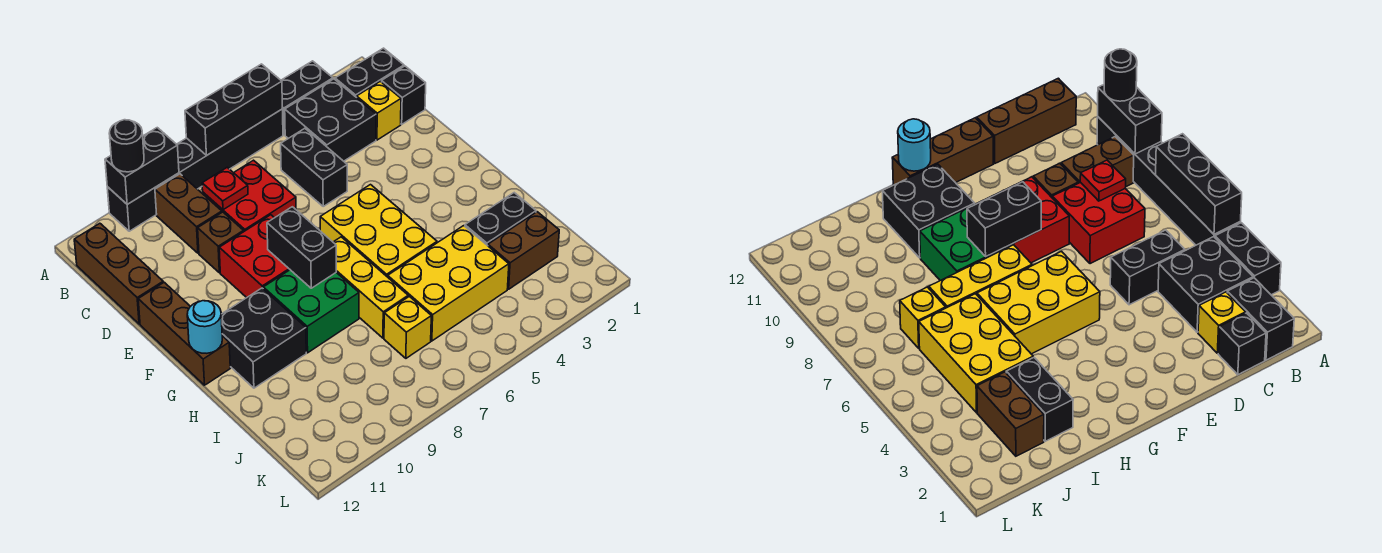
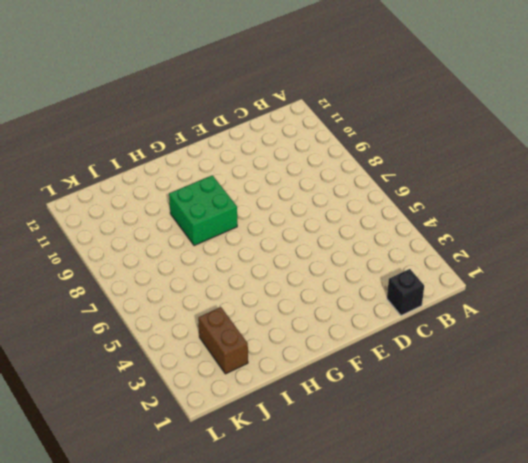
none -> black brick A3:A4 level 1
none -> black brick A5:A10 level 1
none -> black brick B1:B2 level 1

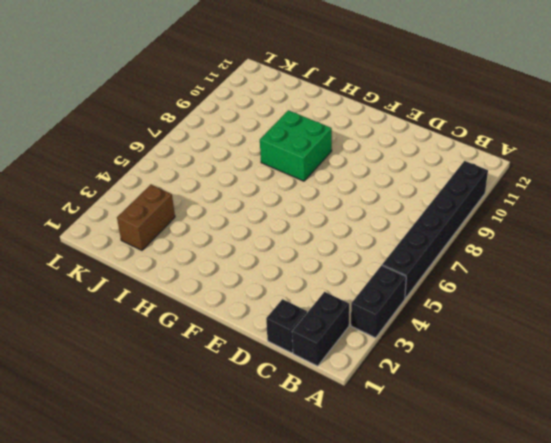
none -> black brick B3:C4 level 1
none -> brown brick B9:C9 level 1
none -> brown brick B12:D12 level 1

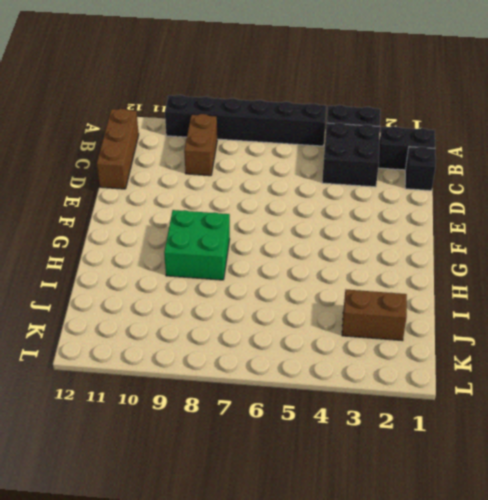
none -> yellow brick C2 level 1
none -> black brick C5:D5 level 1
none -> red brick C7:D8 level 1

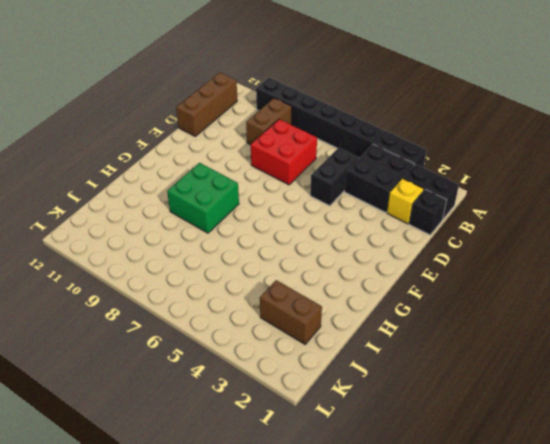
none -> brown brick D9 level 1
none -> red brick E8:F9 level 1
none -> brown brick E12:G12 level 1

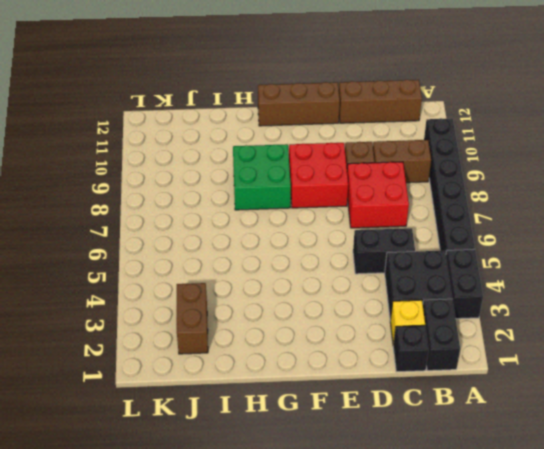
none -> yellow brick F5:H6 level 1
none -> yellow brick G7:I7 level 1
none -> black brick G10:H11 level 1

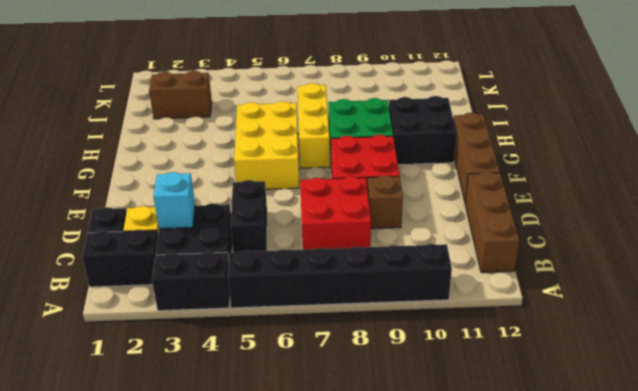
cyan brick C3 level 2 -> none
none -> brown brick B9:C9 level 1
none -> black brick I2:I3 level 1
none -> yellow brick I4:J6 level 1

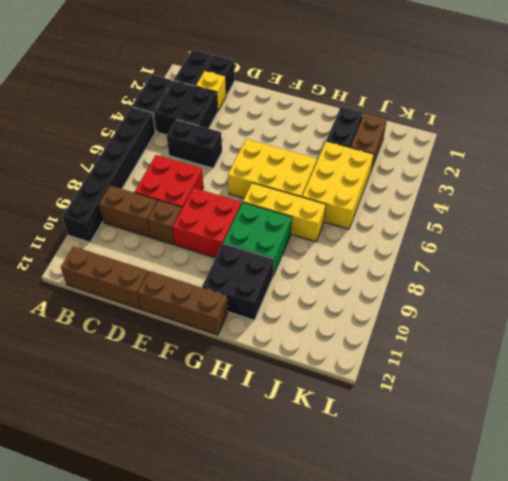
none -> yellow brick J7 level 1
none -> black brick A5:A7 level 2
none -> black brick A9:A10 level 2

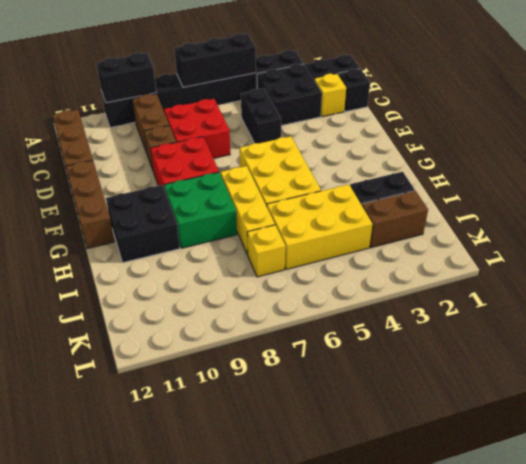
none -> red plate C8 level 2
none -> black brick F8:G8 level 2
none -> cyan round brick G12 level 2

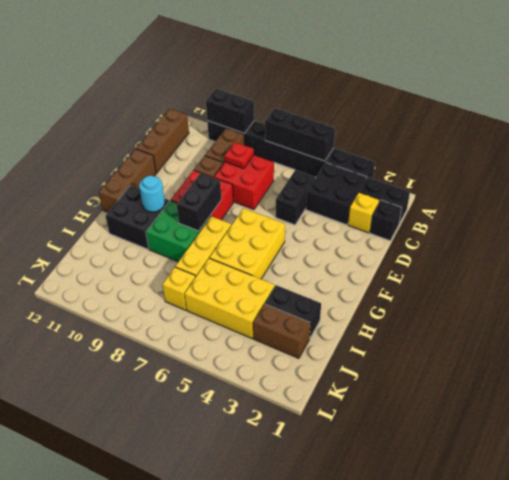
cyan round brick G10 level 2 -> cyan round brick G12 level 2
none -> black round brick A10 level 3

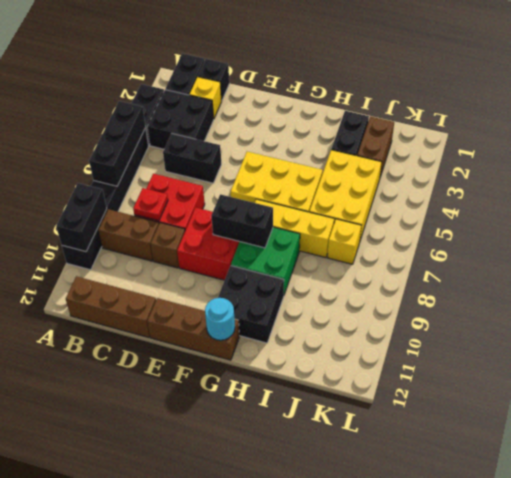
none -> black round brick A10 level 3

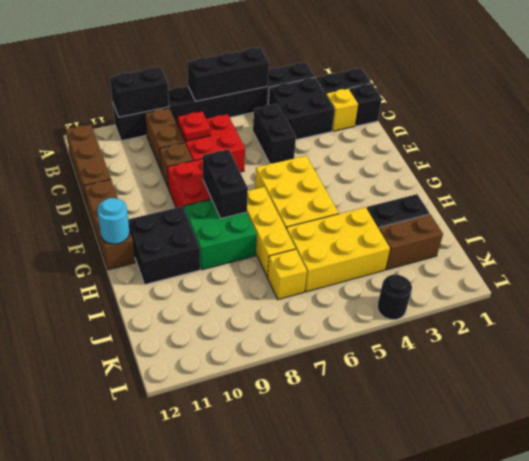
black round brick L4 level 1 -> black round brick A10 level 3

